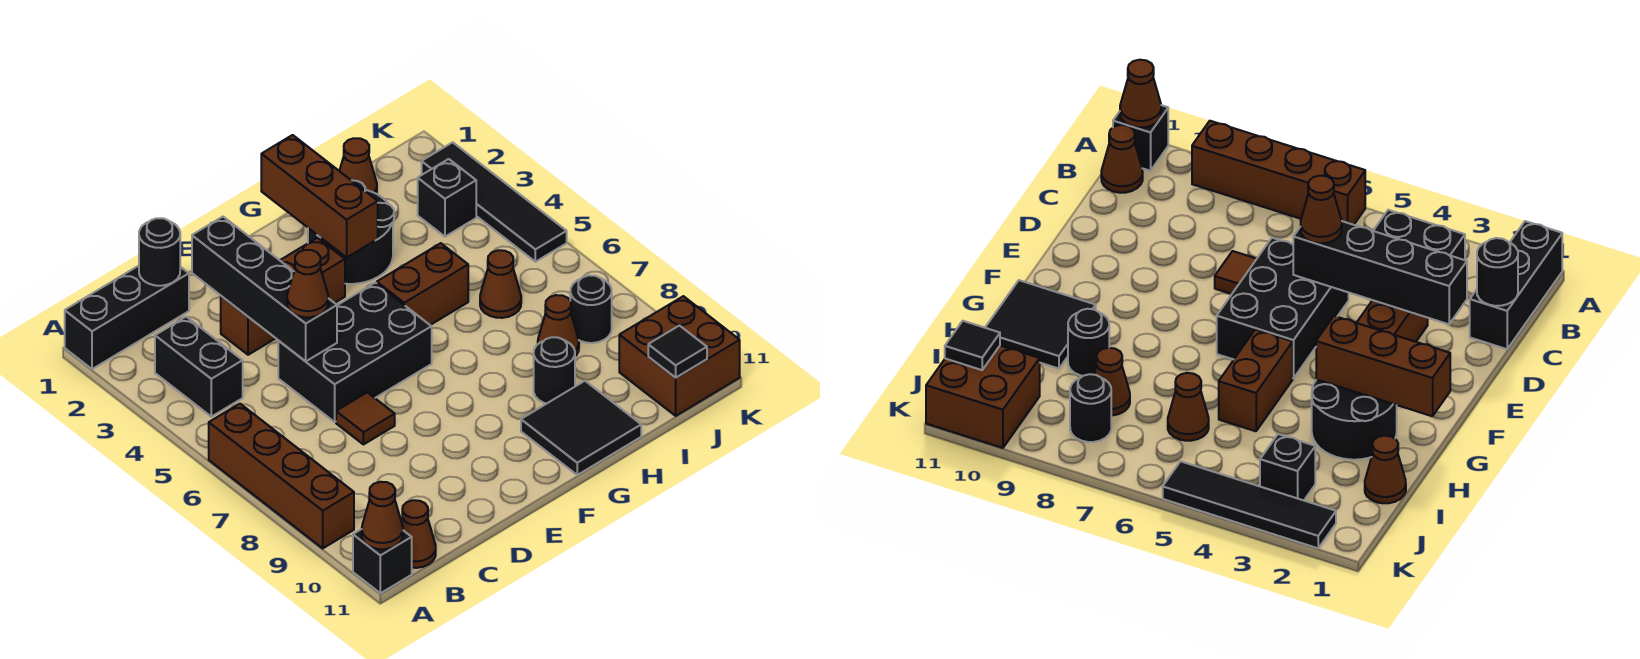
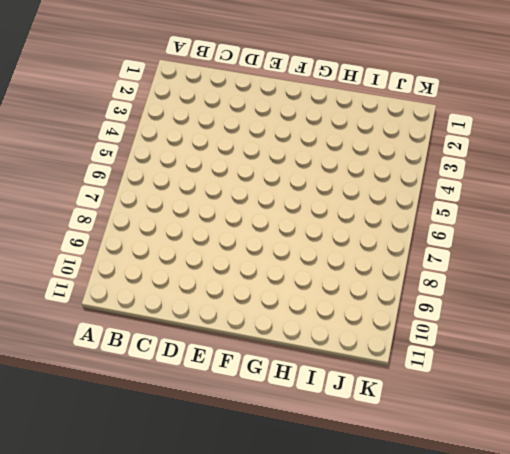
none -> black brick A1:C1 level 1
none -> brown brick A6:A9 level 1
none -> black brick A11 level 1

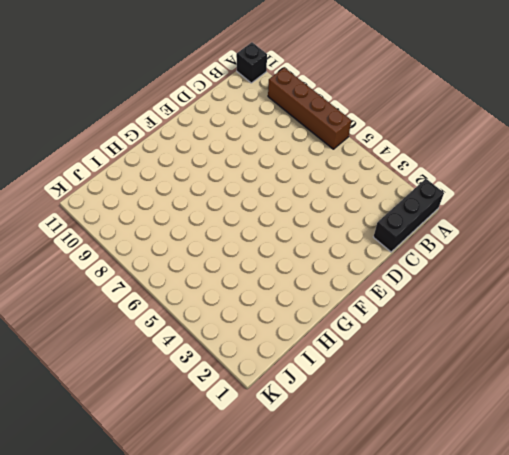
none -> black brick B3:B4 level 1
none -> brown cone B11 level 1
none -> brown brick D3:F3 level 1

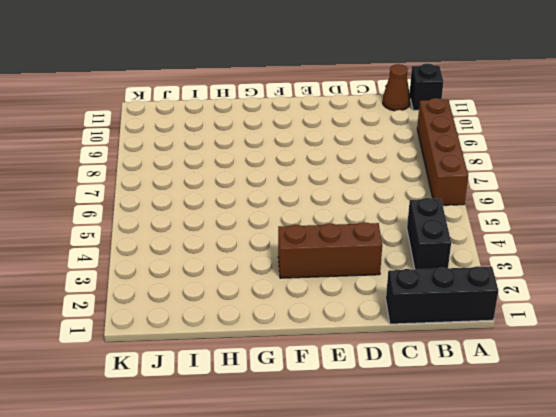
none -> black brick D5:F6 level 1
none -> brown tile D7 level 1
none -> black round brick G2:H3 level 1

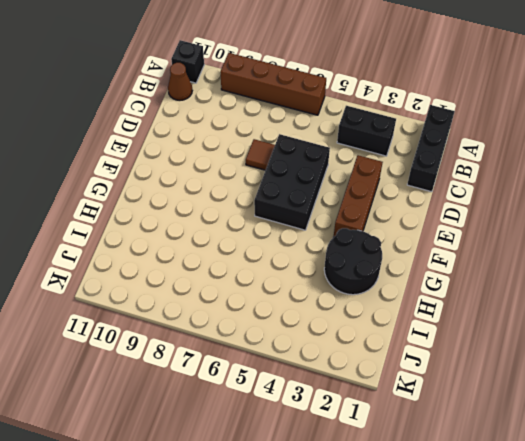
none -> brown brick G5:H5 level 1
none -> black tile G10:H11 level 1
none -> black round brick H9 level 1

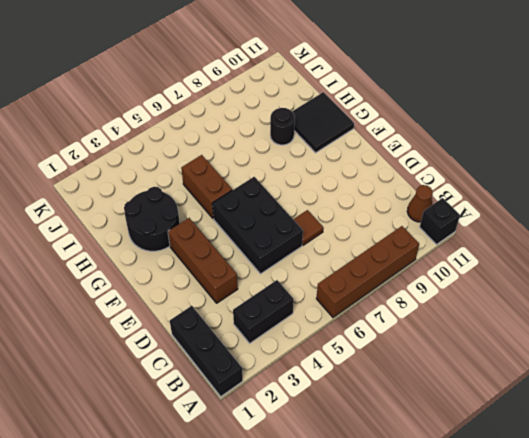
none -> brown cone I1 level 1
none -> brown cone I6 level 1
none -> brown cone I8 level 1

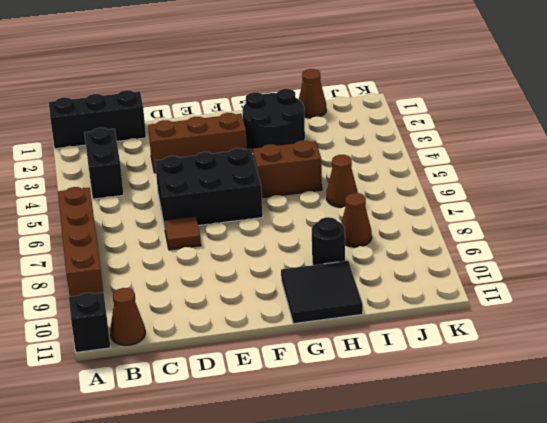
none -> black brick J3 level 1
none -> black round brick J8 level 1
none -> brown brick J10:K11 level 1

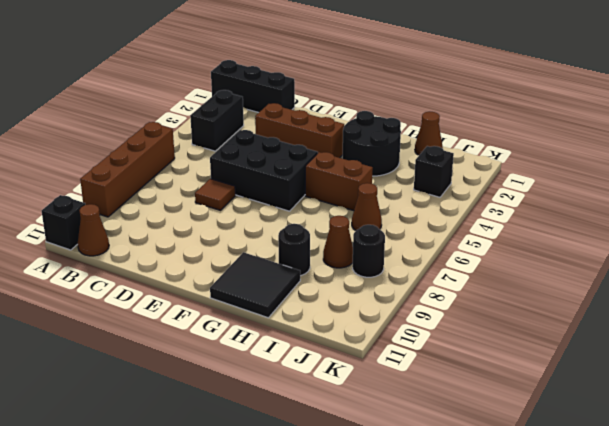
none -> brown brick J10:K11 level 1
none -> black tile K2:K5 level 1
none -> brown cone A11 level 2

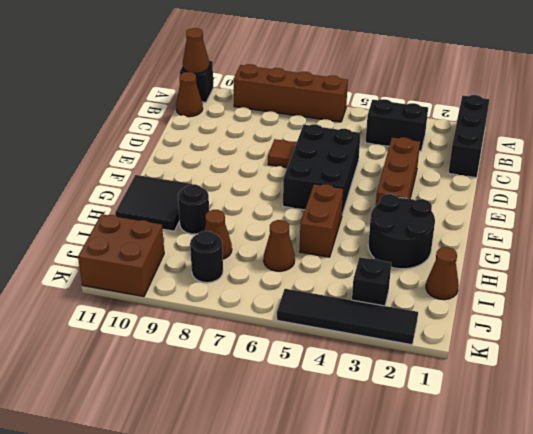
none -> black round brick C1 level 2
none -> black brick D2:D5 level 2
none -> brown brick G1:G3 level 2

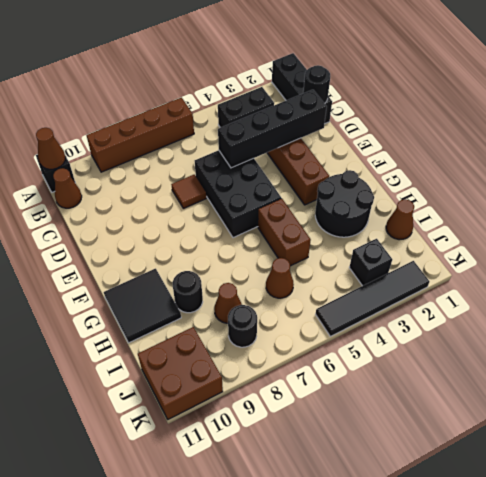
none -> brown brick G1:G3 level 2
none -> black tile J11 level 2
none -> brown cone D5 level 3

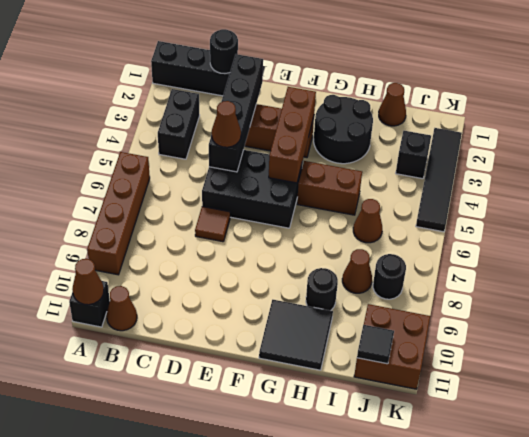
brown brick F3:F5 level 2 -> brown brick G1:G3 level 2

